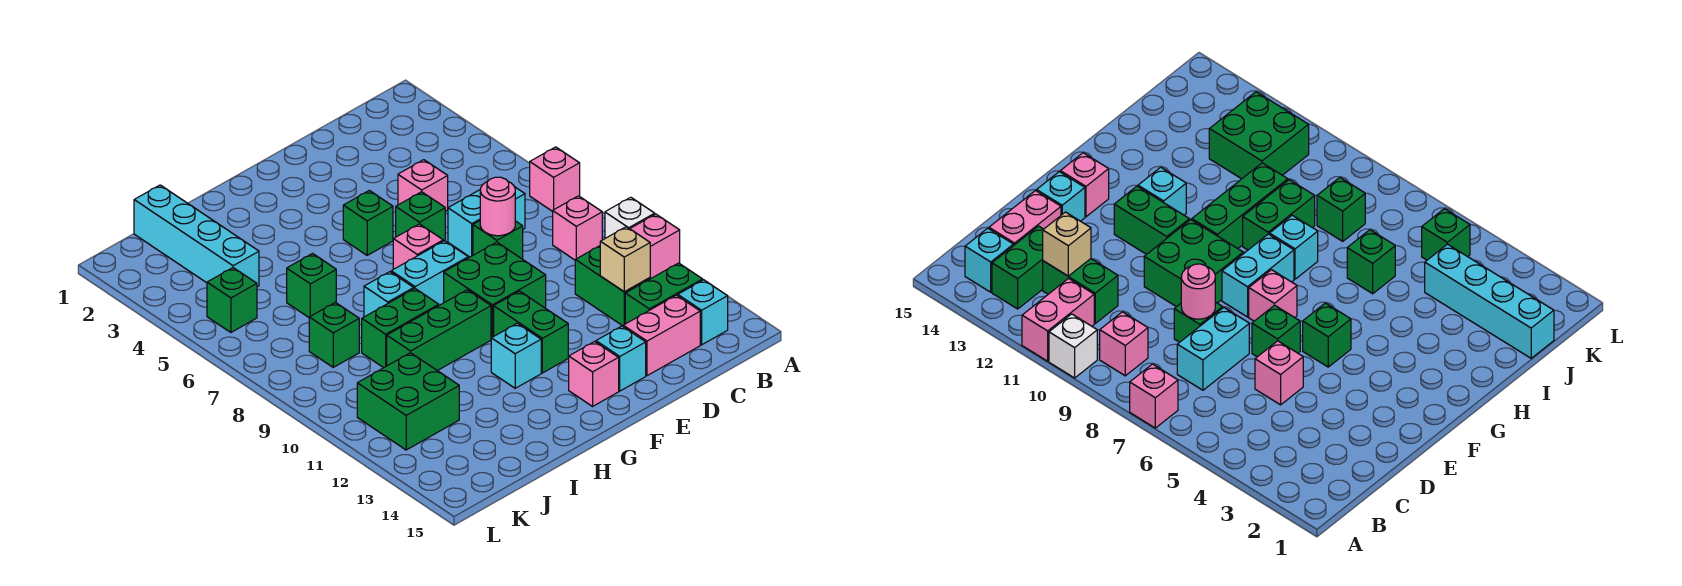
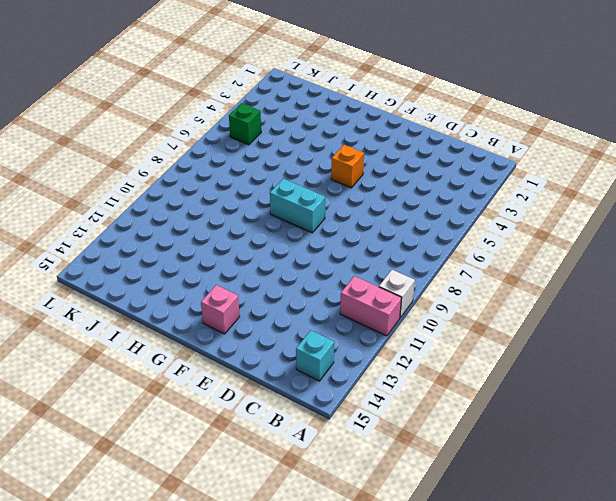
orange brick F5 level 1 -> green brick F5 level 1
none -> pink brick A7 level 1
none -> pink brick B9 level 1
none -> green brick B13:C13 level 1
none -> cyan brick C7:D7 level 1

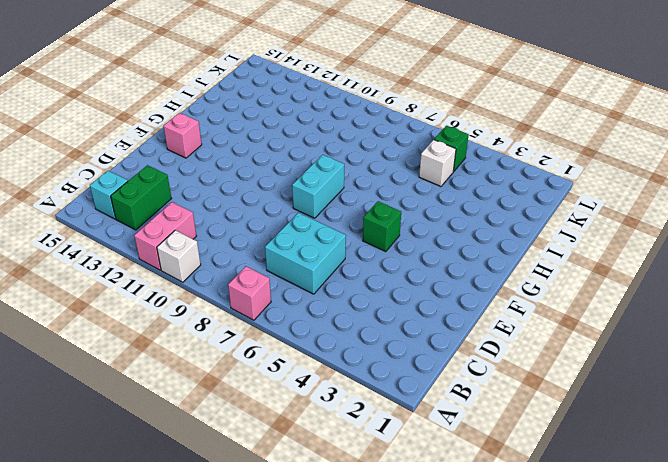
cyan brick C6:D7 level 1 -> cyan brick C7:D7 level 1
white brick J5 level 1 -> none
none -> pink brick B9 level 1
none -> green brick C11:C12 level 1
none -> pink brick C14:D14 level 1
none -> pink brick D5 level 1

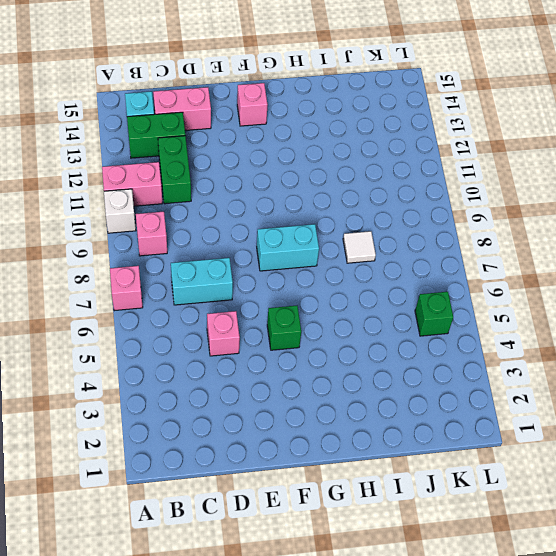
white tile I8 level 1 -> none
none -> green brick D8 level 1
none -> green brick E6 level 1
none -> green brick E9:F10 level 1
none -> cyan brick E14 level 1

